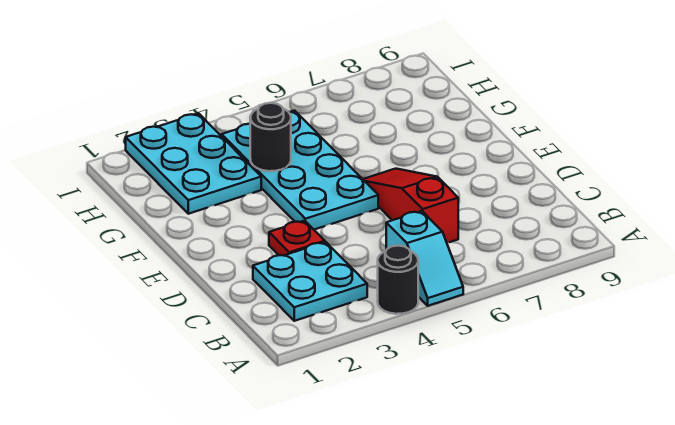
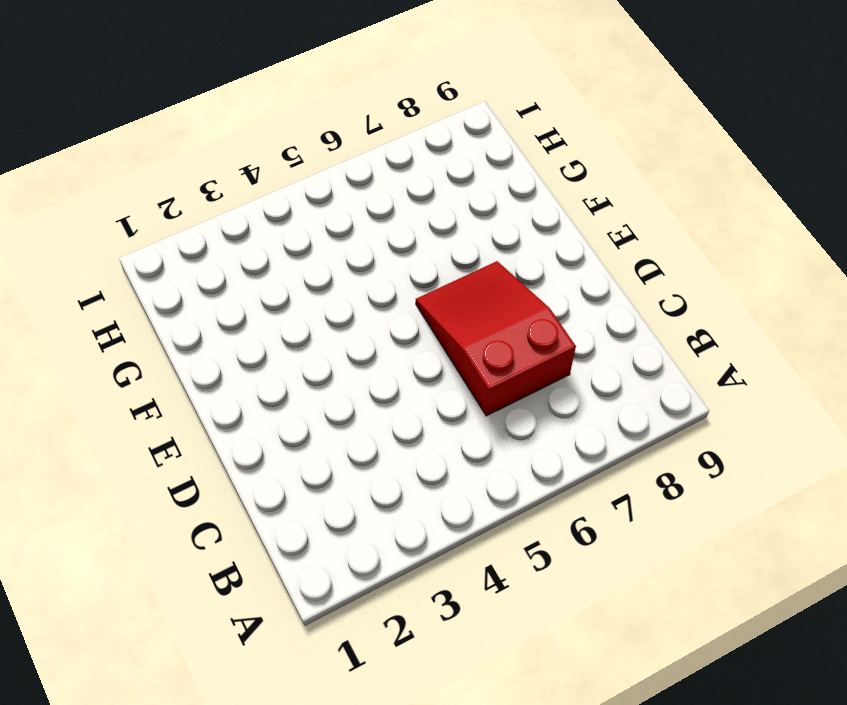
red slope C6:E7 level 1 top C -> red slope C6:E6 level 1 top C
none -> black round brick A4 level 1
none -> cyan slope A5:B5 level 1 top B

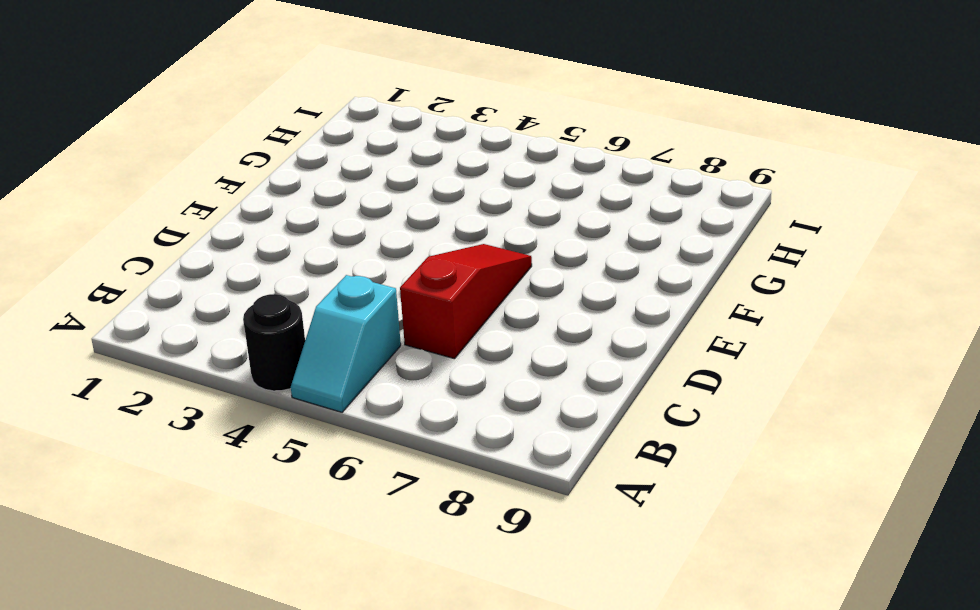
none -> cyan plate B2:C3 level 1
none -> red plate D3 level 1

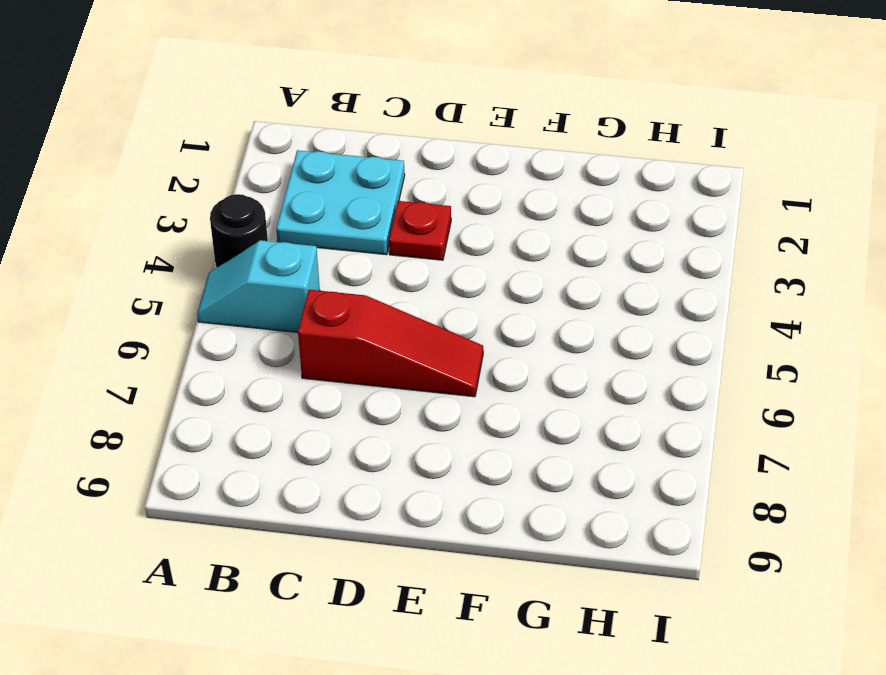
none -> cyan plate E4:H5 level 1
none -> cyan plate G2:I3 level 1

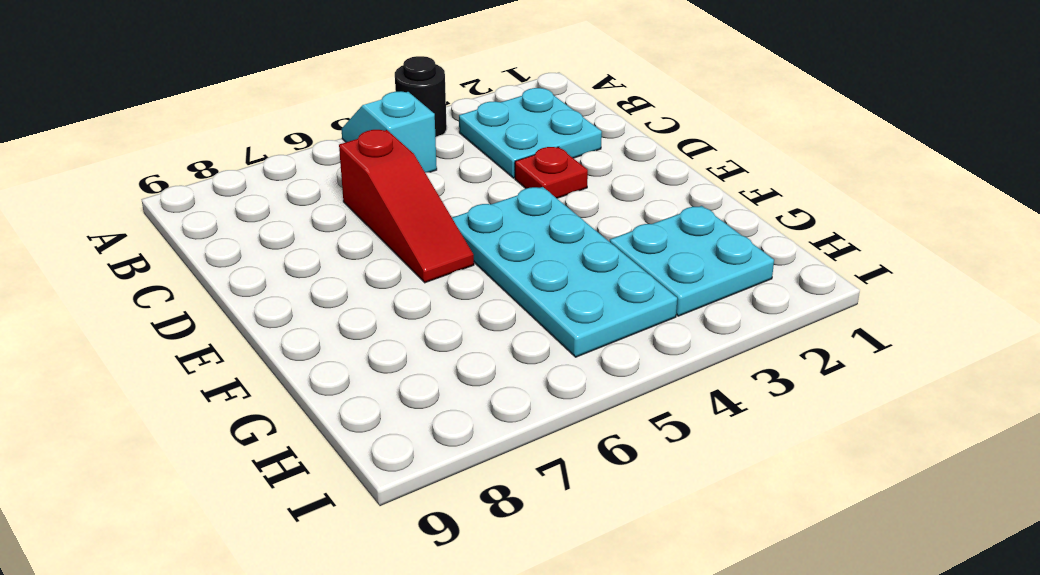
cyan plate G2:H3 level 1 -> cyan plate G2:I3 level 1
none -> black round brick G4 level 2

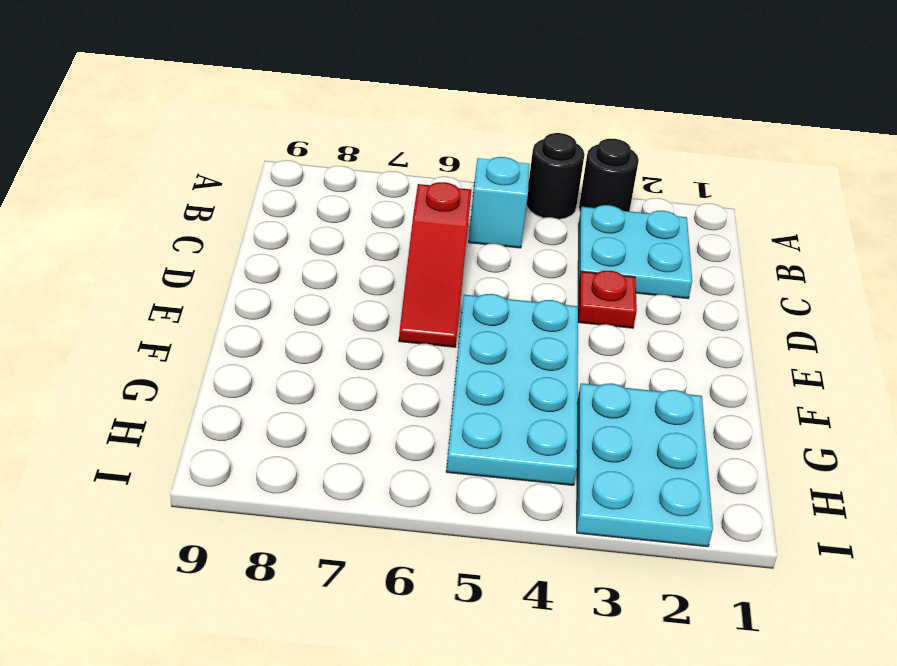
black round brick A3 level 1 -> black round brick G4 level 2

